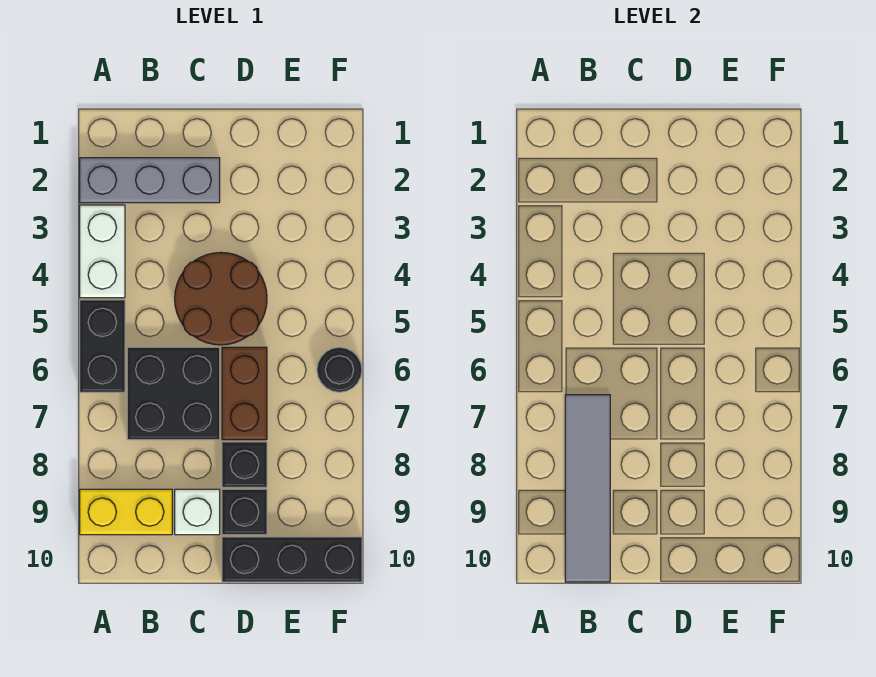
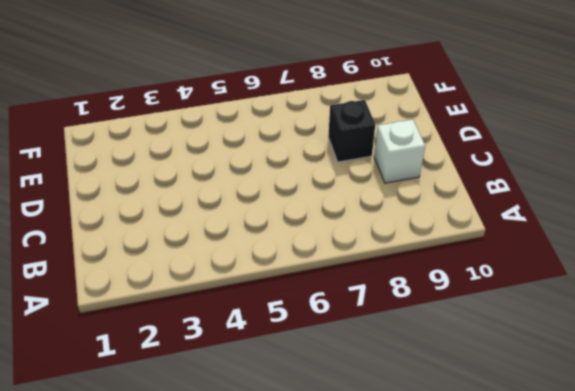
none -> grey brick A2:C2 level 1
none -> white brick A3:A4 level 1
none -> black brick A5:A6 level 1

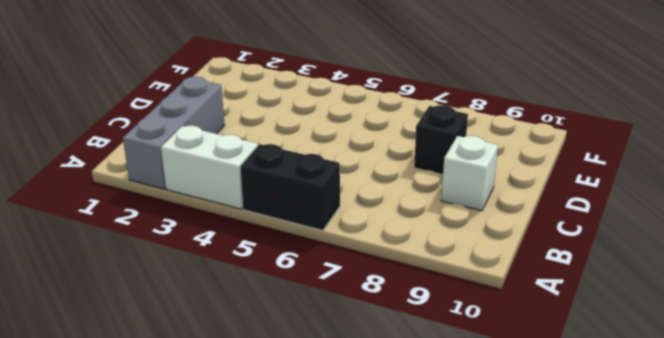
none -> yellow brick A9:B9 level 1
none -> black brick B6:C7 level 1
none -> brown round brick C4:D5 level 1

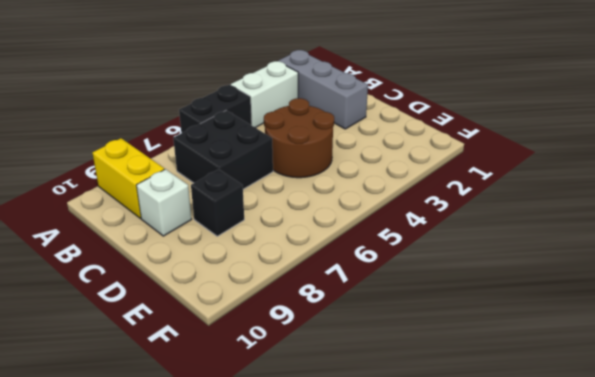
none -> brown brick D6:D7 level 1
none -> black brick D9 level 1
none -> black brick D10:F10 level 1

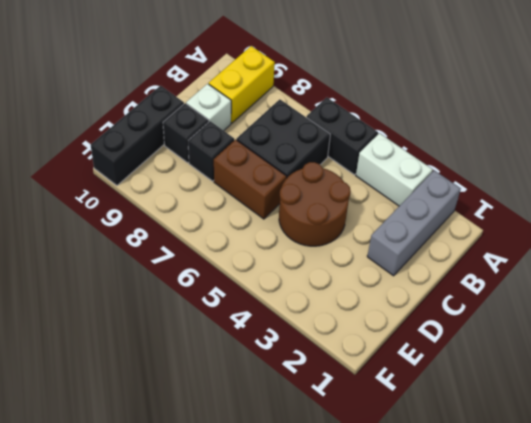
none -> black round brick F6 level 1
none -> grey tile B7:B10 level 2

